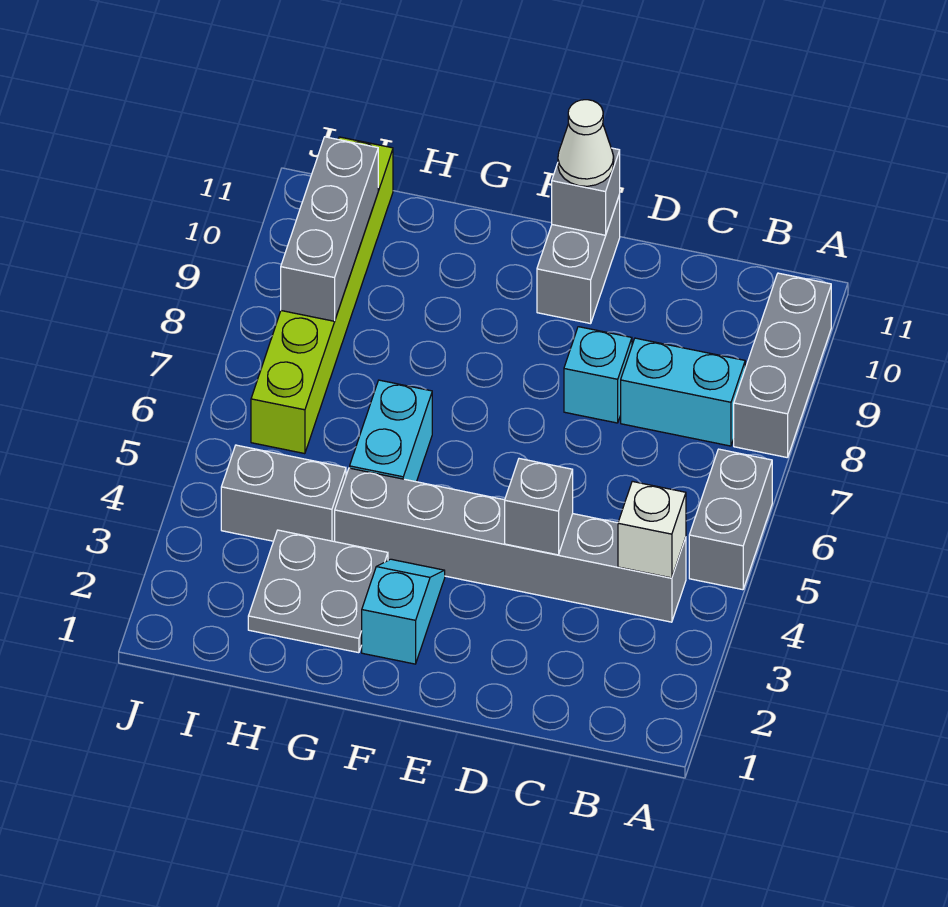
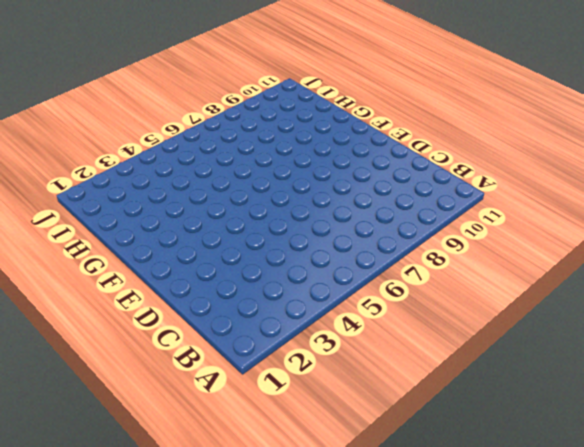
none -> grey brick A5:A6 level 1
none -> grey brick A8:A10 level 1
none -> grey brick B4:G4 level 1

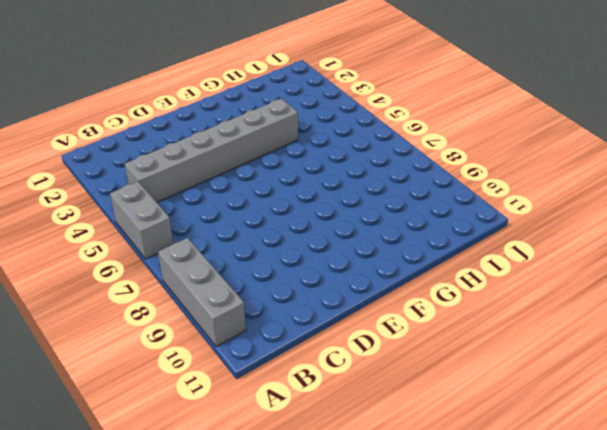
none -> cyan brick B8:C8 level 1
none -> cyan brick D8 level 1
none -> grey brick E10:E11 level 1

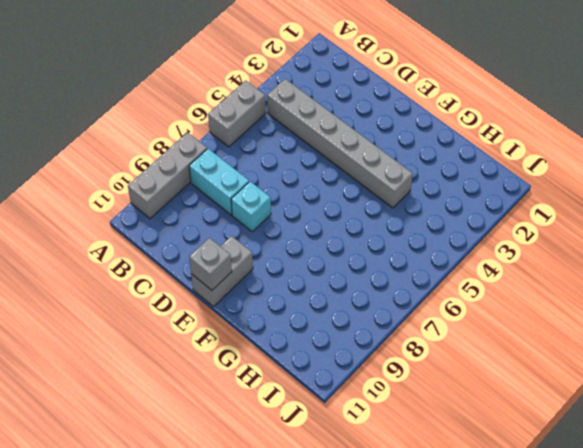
none -> cyan slope F2:F3 level 1 top 2
none -> grey plate G2:H3 level 1
none -> cyan brick G5:G6 level 1

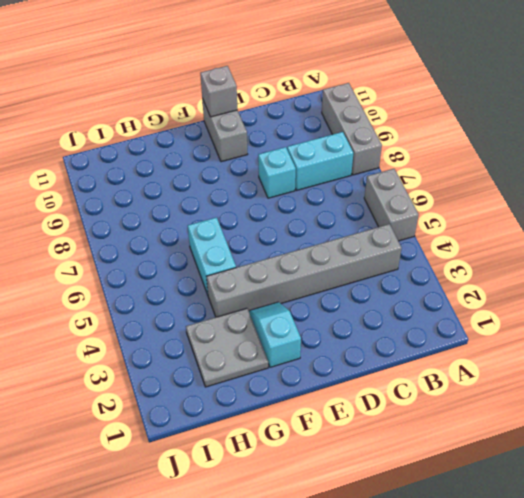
none -> grey brick H4:I4 level 1
none -> lime brick I6:I11 level 1
none -> white brick B4 level 2

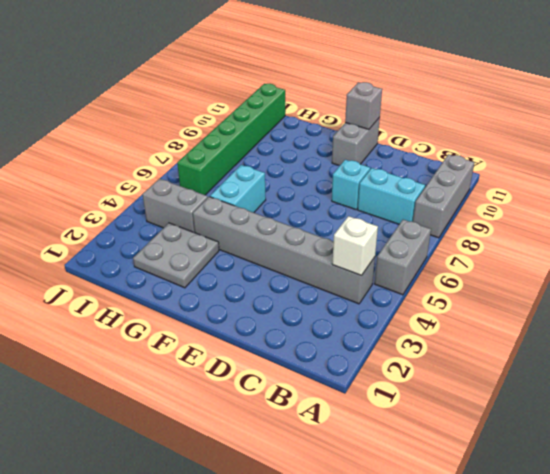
green brick I6:I11 level 1 -> lime brick I6:I11 level 1
none -> cyan slope F2:F3 level 1 top 2
none -> grey brick D4 level 2
none -> grey brick I8:I10 level 2

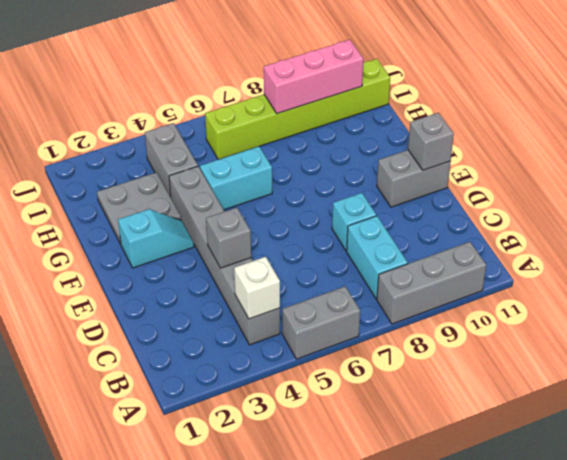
pink brick I8:I10 level 2 -> grey brick I8:I10 level 2
none -> white cone E11 level 3

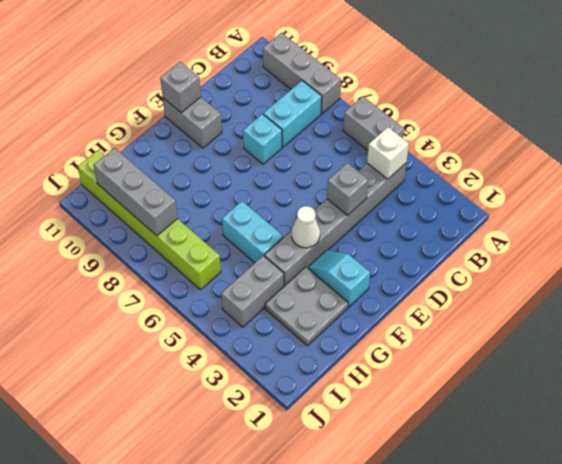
white cone F4 level 2 -> white cone E11 level 3

